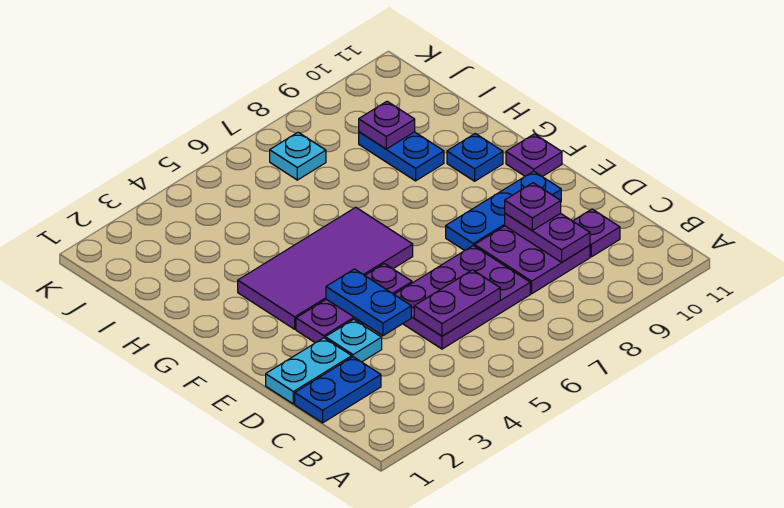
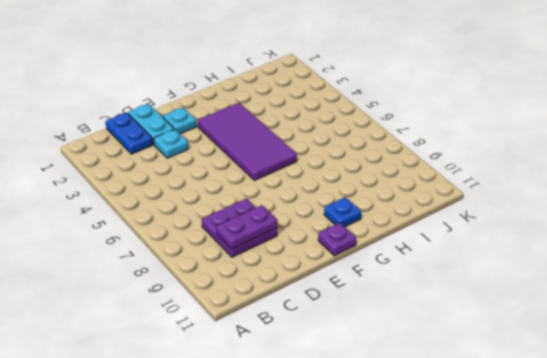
cyan plate E2 level 1 -> cyan plate J7 level 1
none -> purple plate C5:D7 level 1
none -> purple plate C10 level 1
none -> purple plate E3:E5 level 1

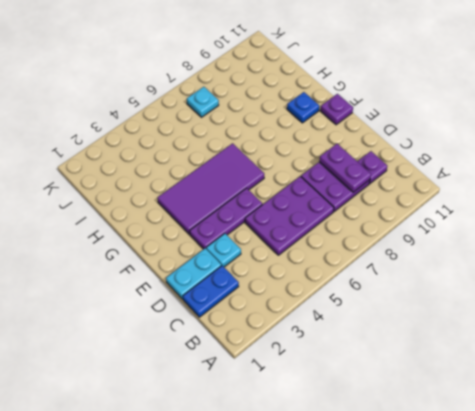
none -> blue plate E8:E10 level 1
none -> blue plate H9:I9 level 1
none -> purple plate C5:C6 level 2

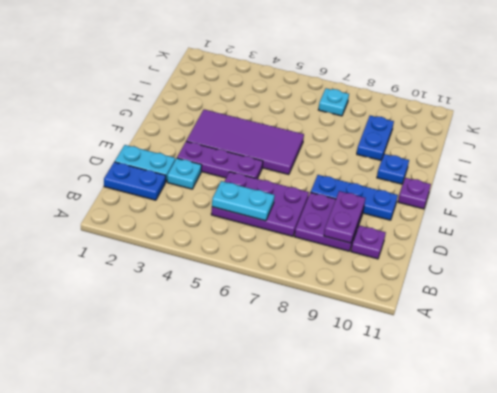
cyan plate C5:C6 level 2 -> purple plate C5:C6 level 2
none -> blue plate D4:E4 level 2
none -> purple plate I9 level 2
none -> purple plate D9 level 3

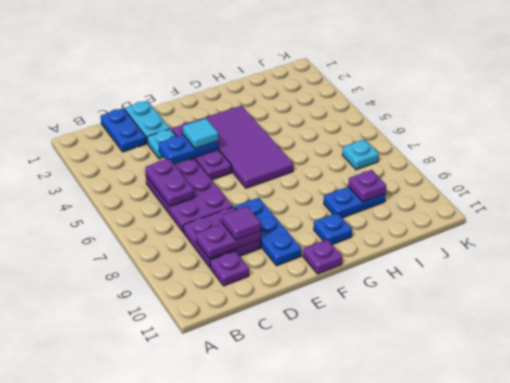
purple tile D9 level 3 -> purple plate D9 level 3
cyan tile E4 level 3 -> none

